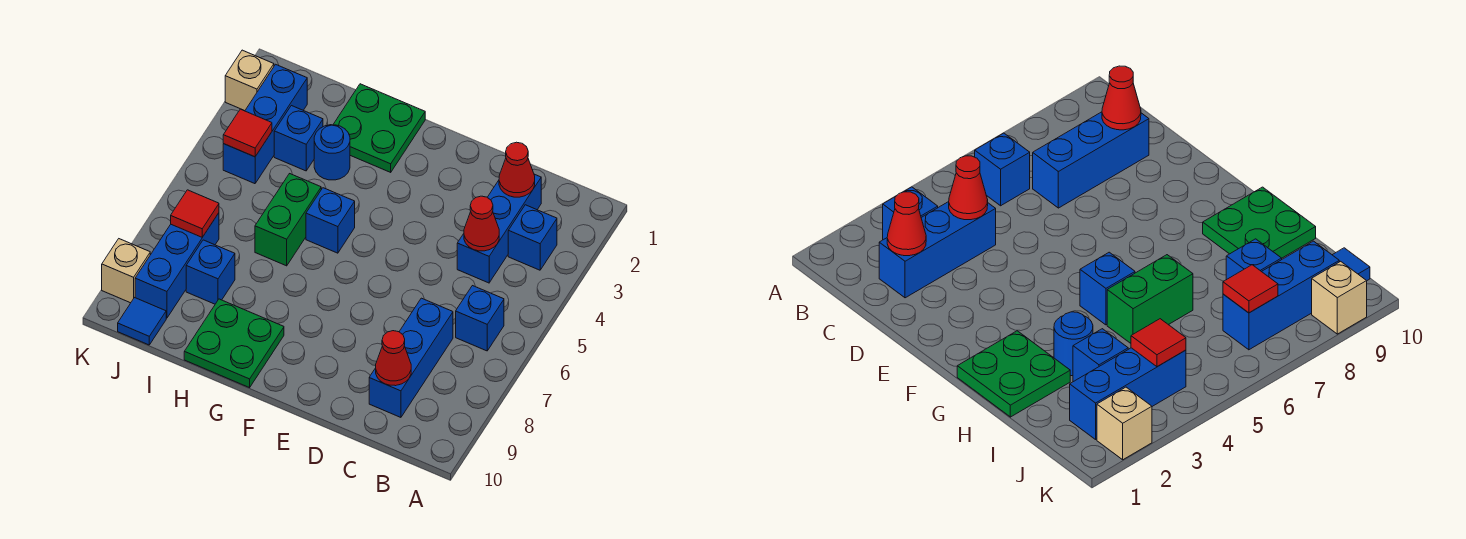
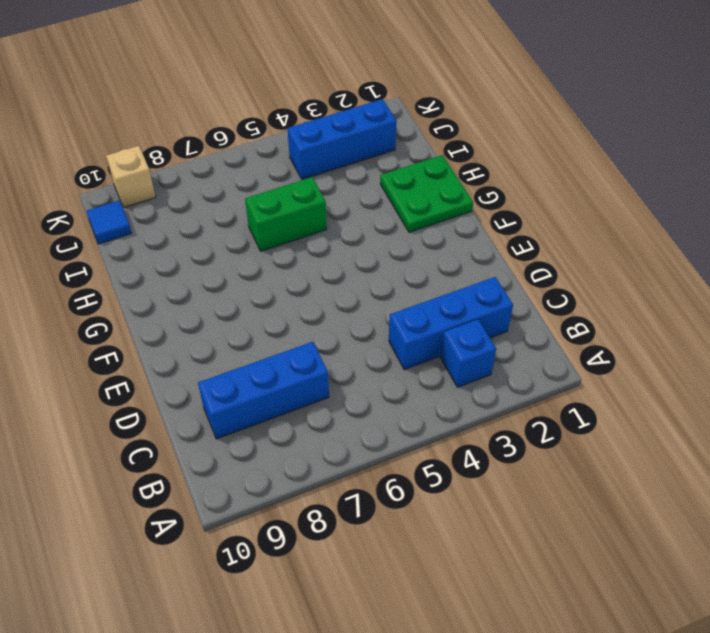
none -> blue brick B6 level 1
none -> blue brick G5 level 1
none -> green plate G9:H10 level 1

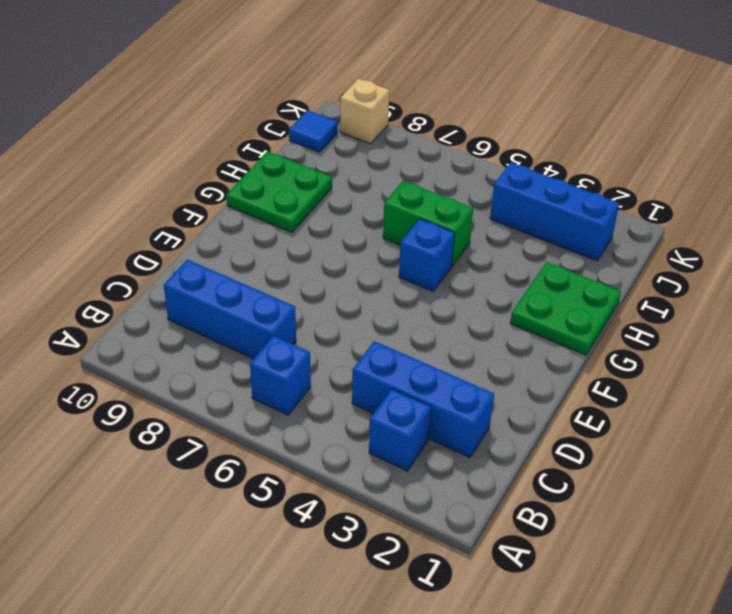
none -> blue round brick H3 level 1
none -> blue brick I3 level 1
none -> blue brick I8 level 1

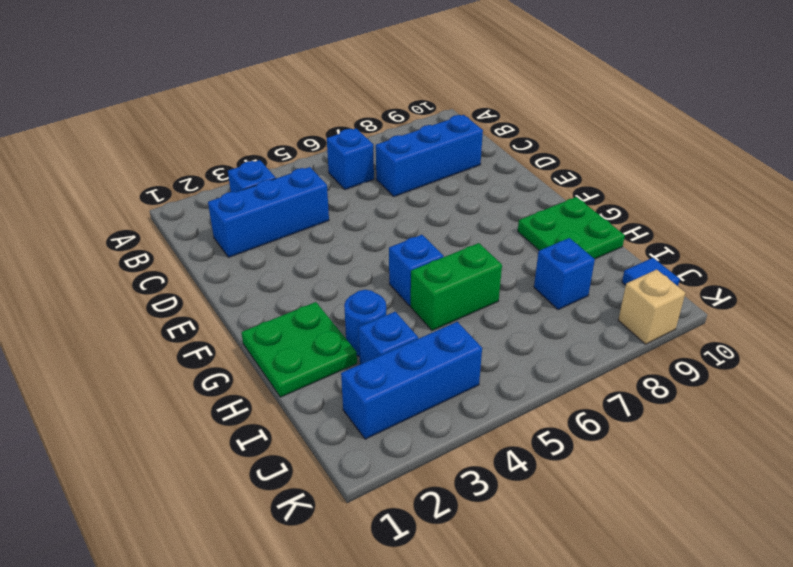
none -> blue brick J7:J9 level 1
none -> tan brick K2 level 1
none -> red cone C2 level 2

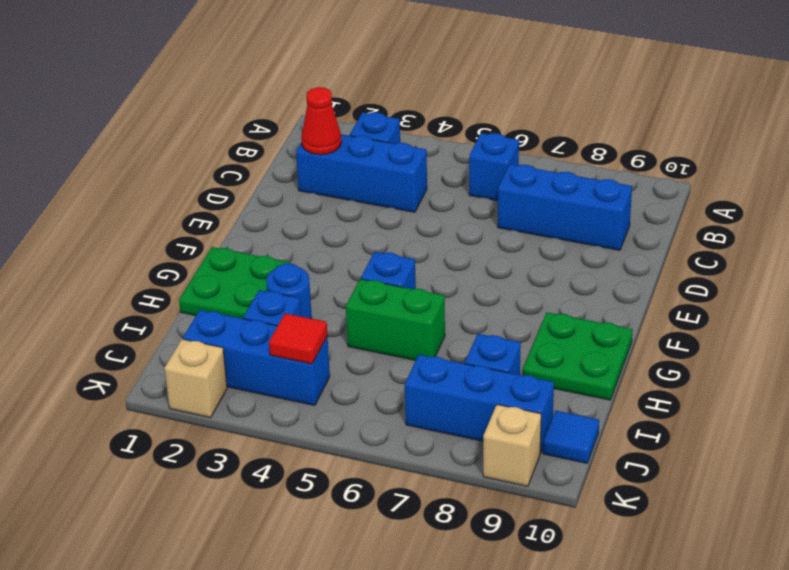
none -> red cone C4 level 2
none -> red cone C9 level 2
none -> red tile J7 level 2

